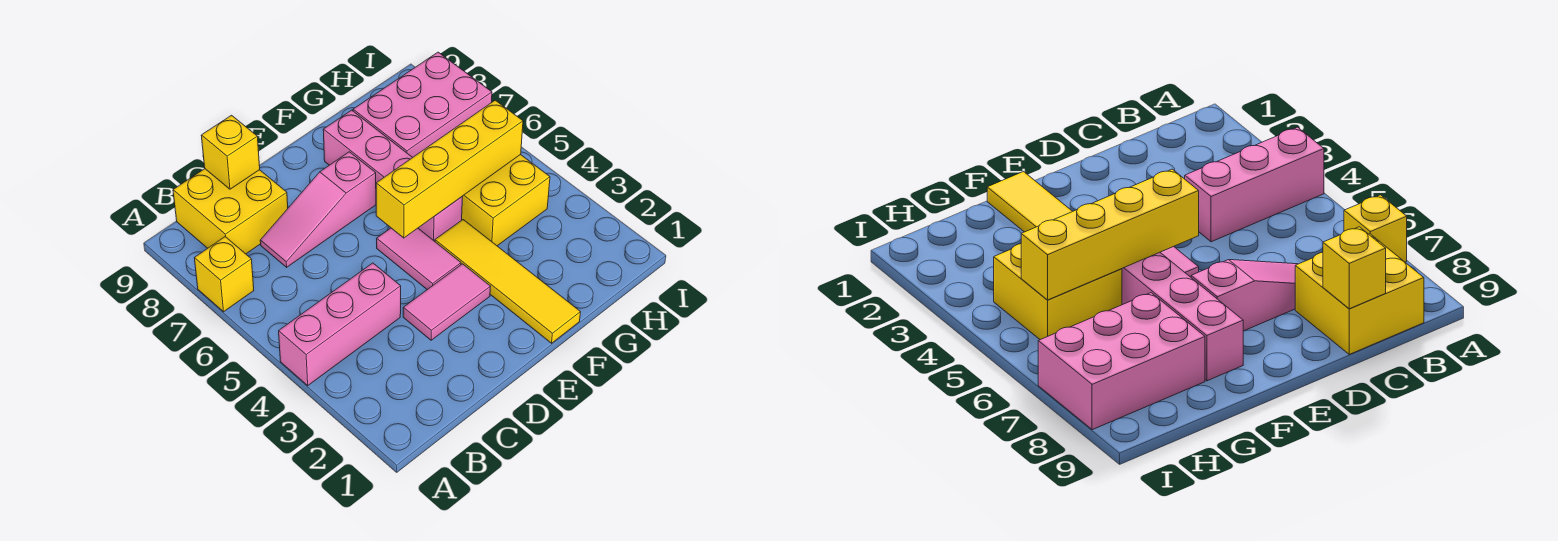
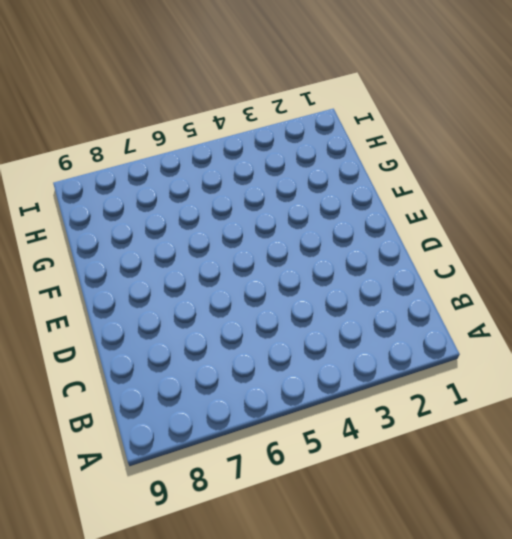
none -> pink brick A4:C4 level 1
none -> yellow brick A7 level 1
none -> yellow brick B8:C9 level 1

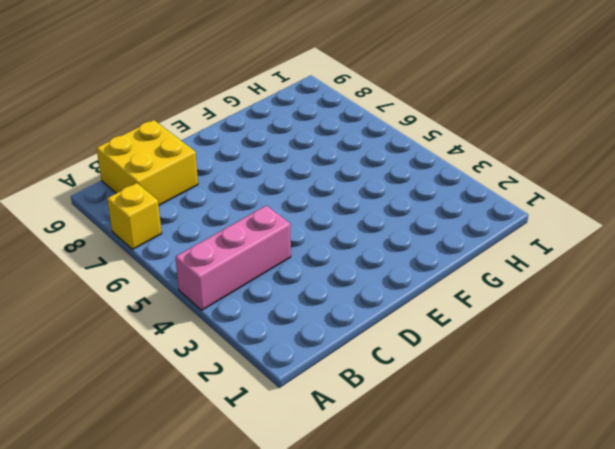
none -> pink slope C7:E7 level 1 top E
none -> pink tile D3:E3 level 1
none -> pink tile E4:E5 level 1

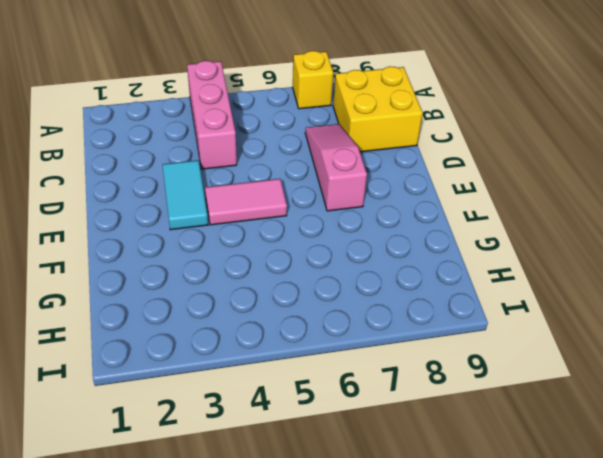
cyan tile D3:E3 level 1 -> pink tile D3:E3 level 1
none -> yellow tile F1:F4 level 1
none -> pink brick F5:F8 level 1
none -> yellow brick G4:H5 level 1

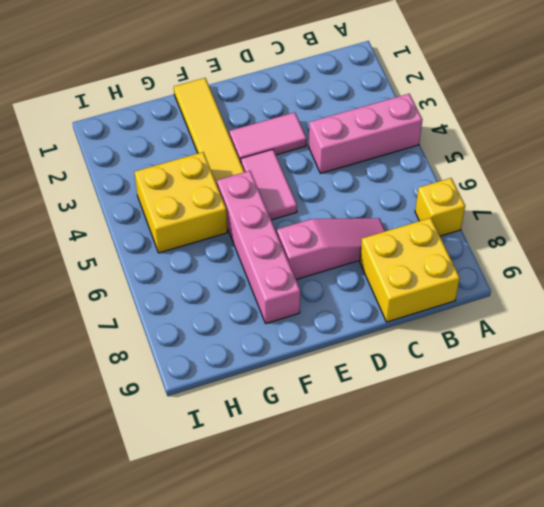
none -> pink brick G7:I8 level 1
none -> yellow brick C9 level 2
none -> yellow brick E5:H5 level 2

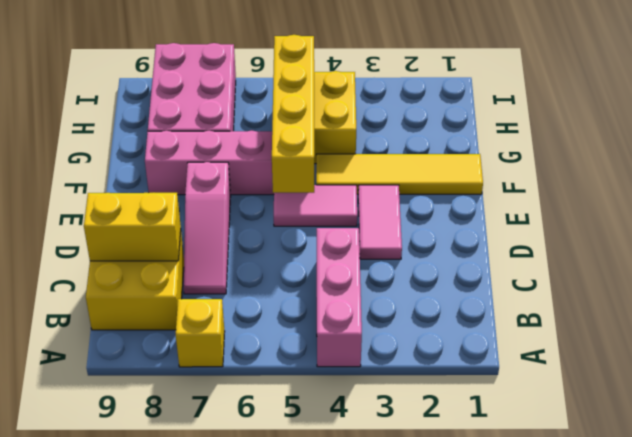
yellow brick C8:C9 level 2 -> yellow brick C9 level 2

